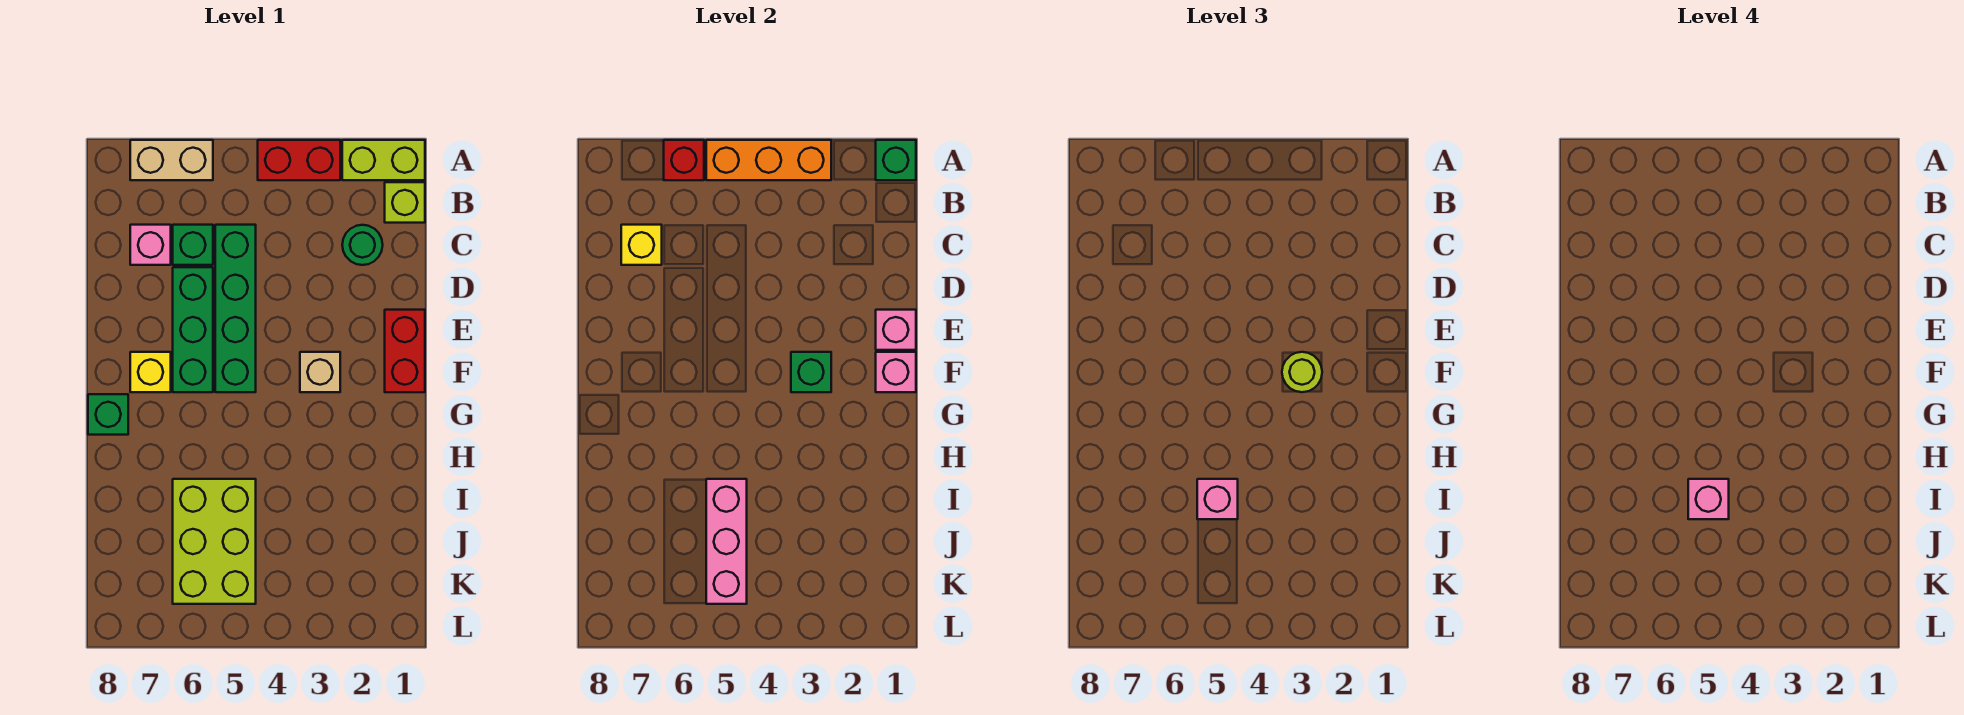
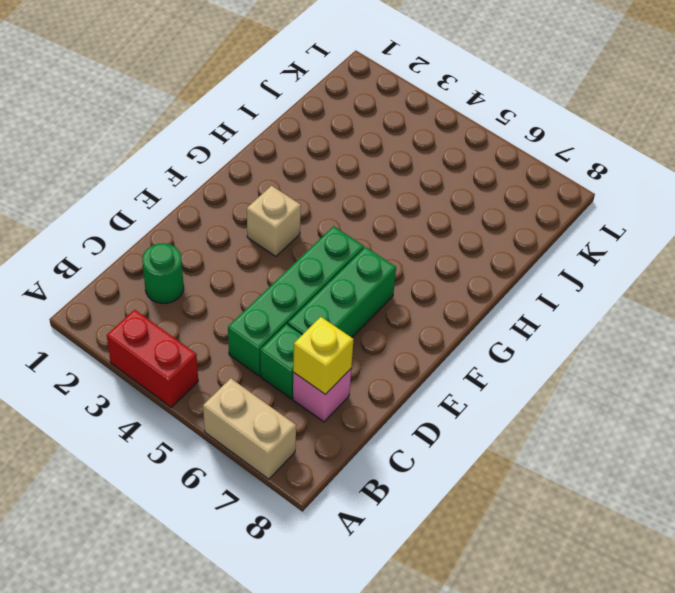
none -> lime brick A1:A2 level 1
none -> lime brick B1 level 1
none -> red brick E1:F1 level 1

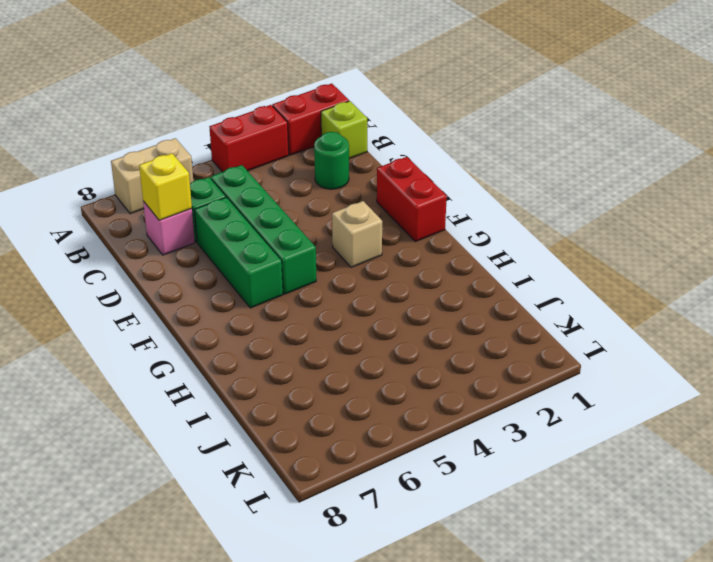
red brick A1:A2 level 1 -> lime brick A1:A2 level 1
none -> yellow brick F7 level 1
none -> green brick G8 level 1
none -> lime brick I5:K6 level 1

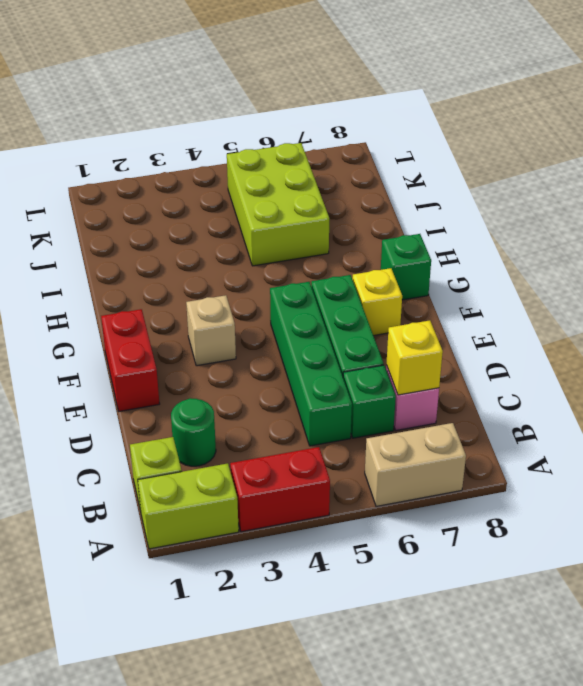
none -> green brick A1 level 2
none -> orange brick A3:A5 level 2
none -> red brick A6 level 2

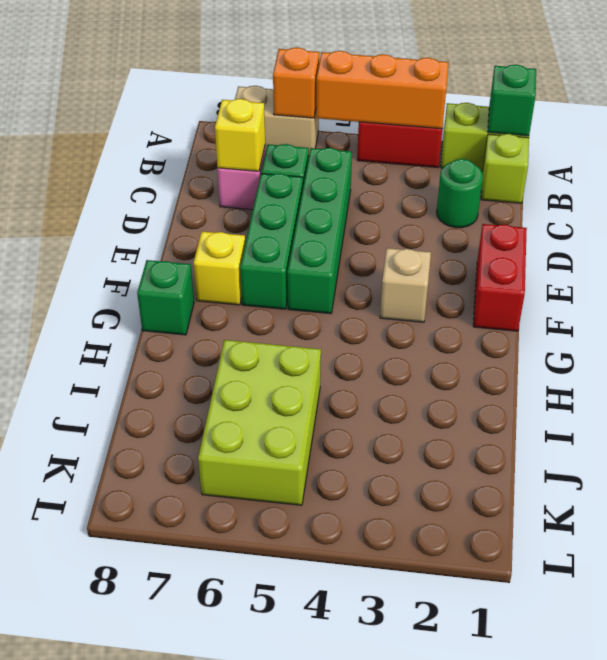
orange brick A6 level 2 -> red brick A6 level 2
none -> pink brick E1 level 2
none -> pink brick F1 level 2
none -> green brick F3 level 2

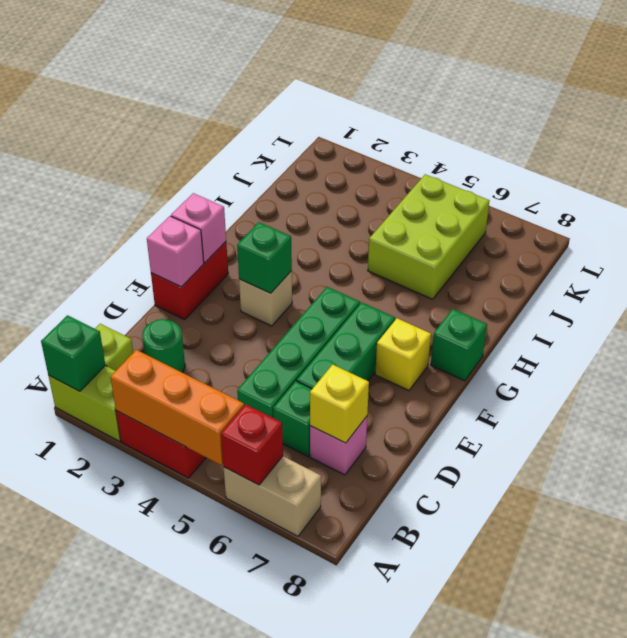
none -> pink brick I5:K5 level 2
none -> lime round brick F3 level 3
none -> pink brick I5 level 3

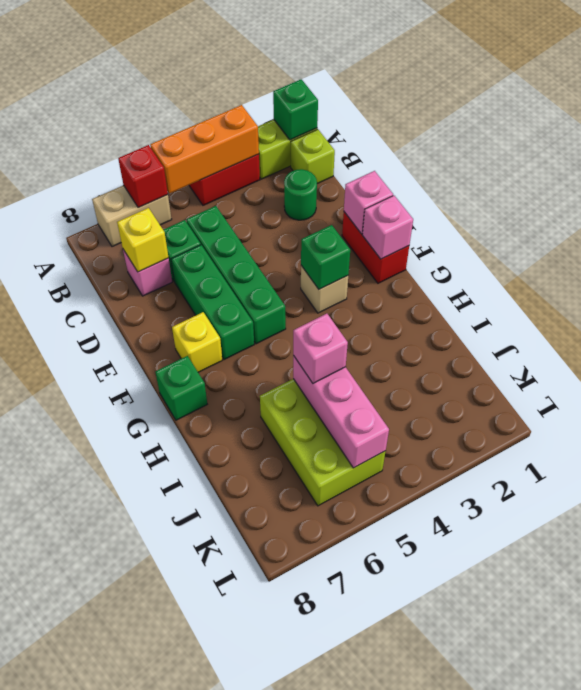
none -> lime round brick F3 level 3
none -> pink brick I5 level 4

